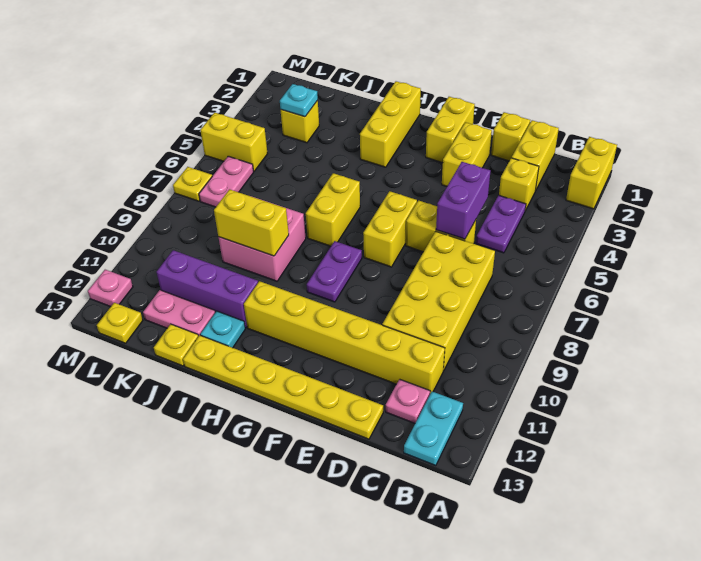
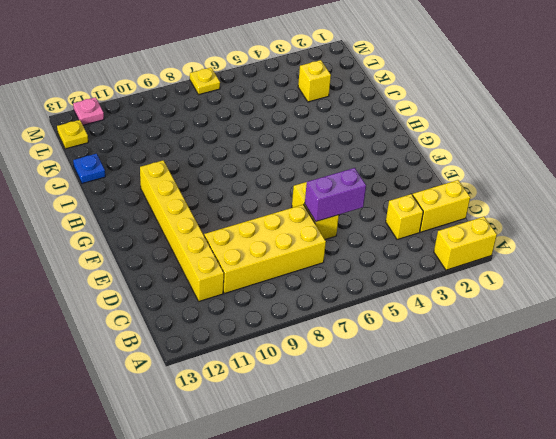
blue plate J13 level 1 -> yellow plate J13 level 1
none -> cyan plate B12:B13 level 1
none -> purple plate C4:C5 level 1
none -> pink plate C12 level 1
none -> yellow brick D1 level 1

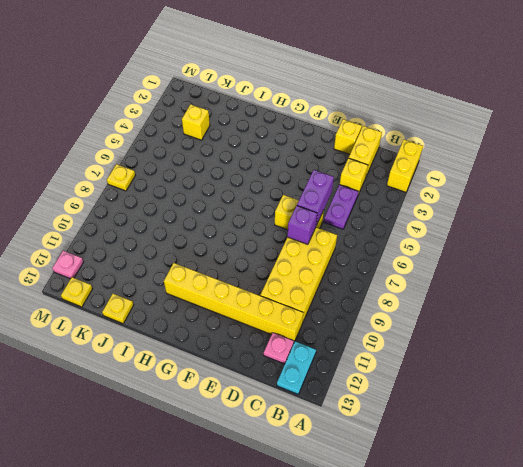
purple brick D7 level 2 -> none
none -> yellow plate D13:I13 level 1
none -> yellow brick E2:E3 level 1
none -> yellow brick F1:F2 level 1
none -> yellow brick F6:F7 level 1

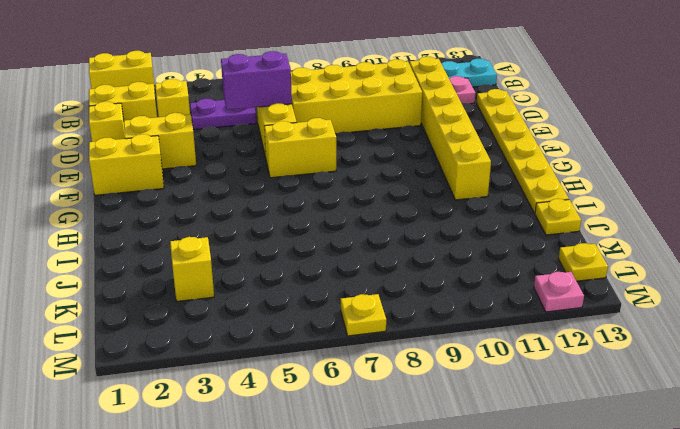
none -> purple plate G8:G9 level 1
none -> yellow brick H1:H3 level 1
none -> yellow brick H6:H7 level 1
none -> pink brick I8:J9 level 1

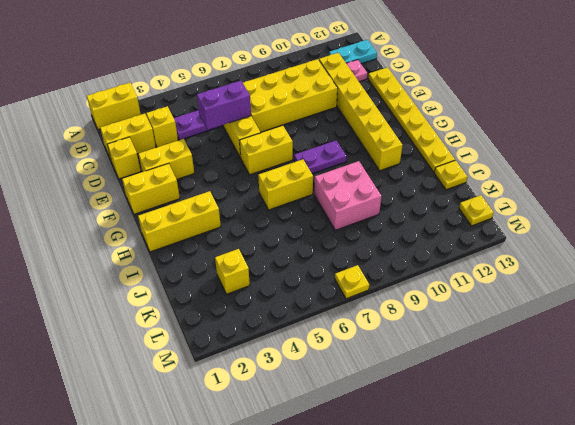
none -> purple brick I11:K11 level 1
none -> cyan plate I12 level 1
none -> pink plate J12:K12 level 1
none -> yellow brick L5:M5 level 1

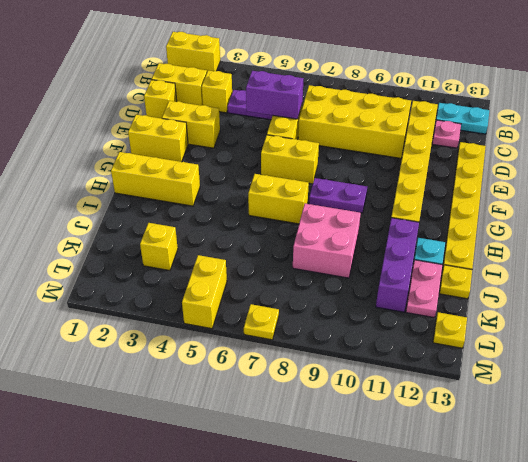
none -> pink plate L6:L7 level 1
none -> pink plate M12 level 1
none -> yellow brick I9:J9 level 2
none -> cyan plate K3 level 2

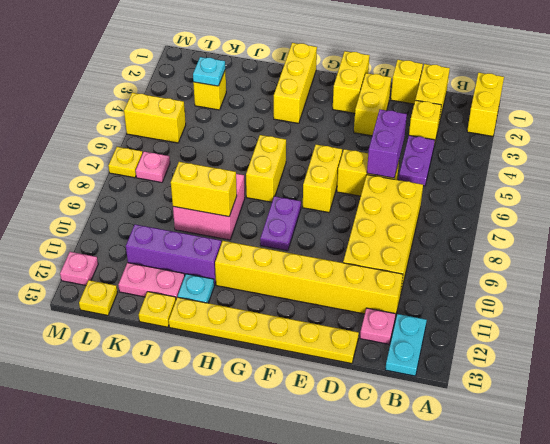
pink plate L7 level 1 -> pink plate L6:L7 level 1

